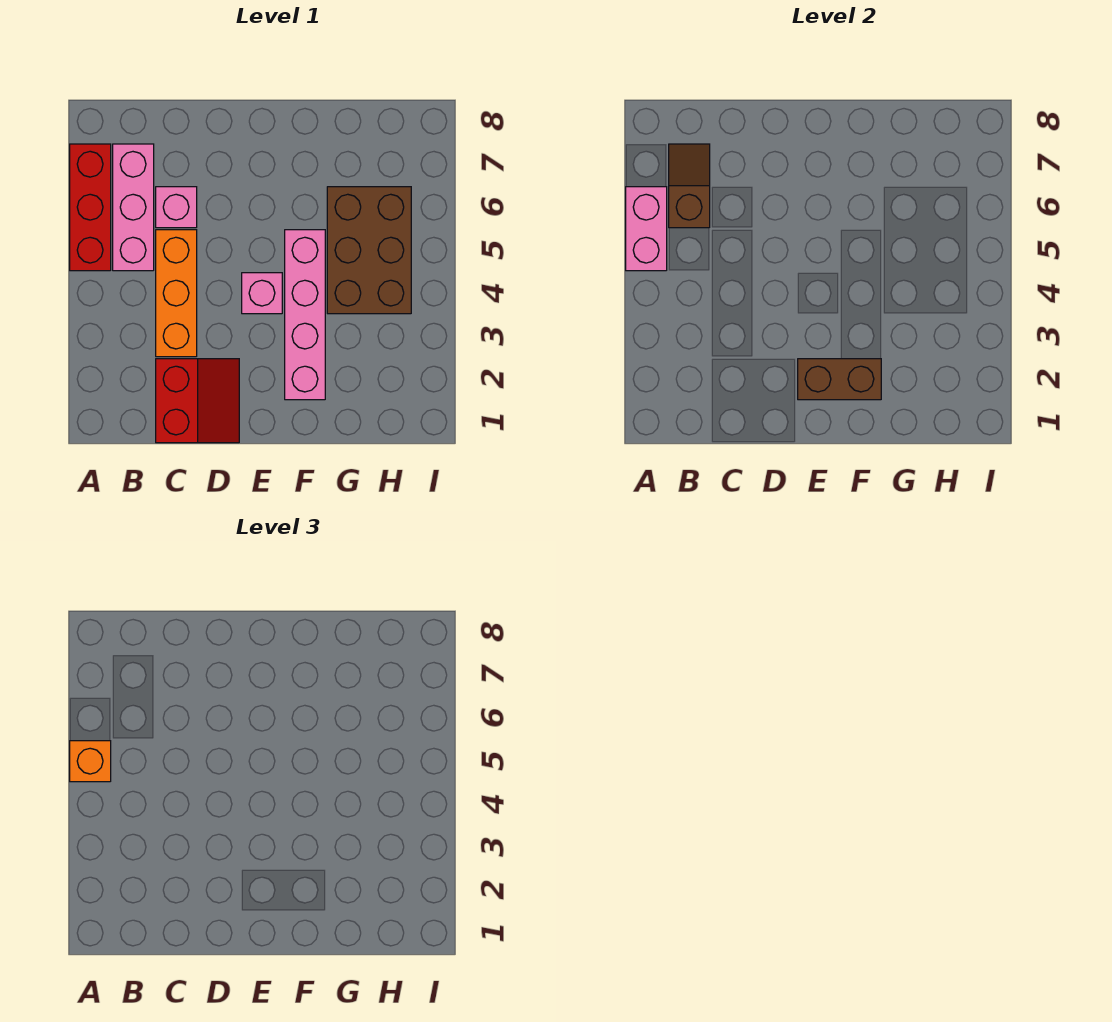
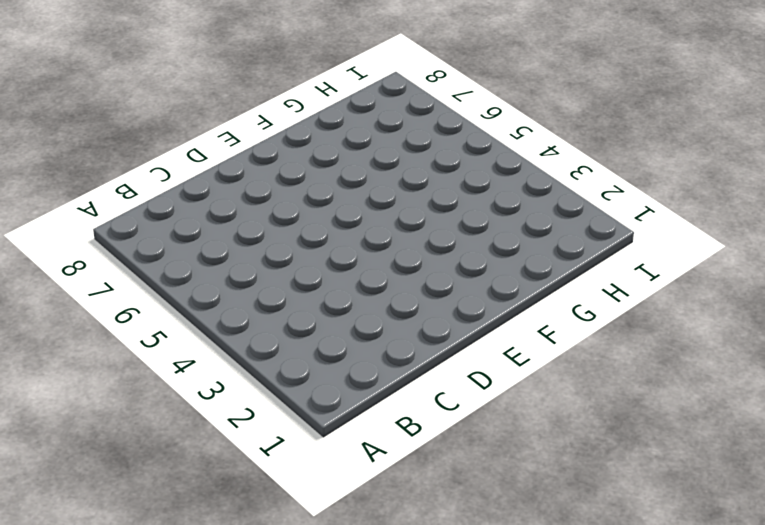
none -> red brick A5:A7 level 1
none -> pink brick B5:B7 level 1
none -> red slope C1:D2 level 1 top C

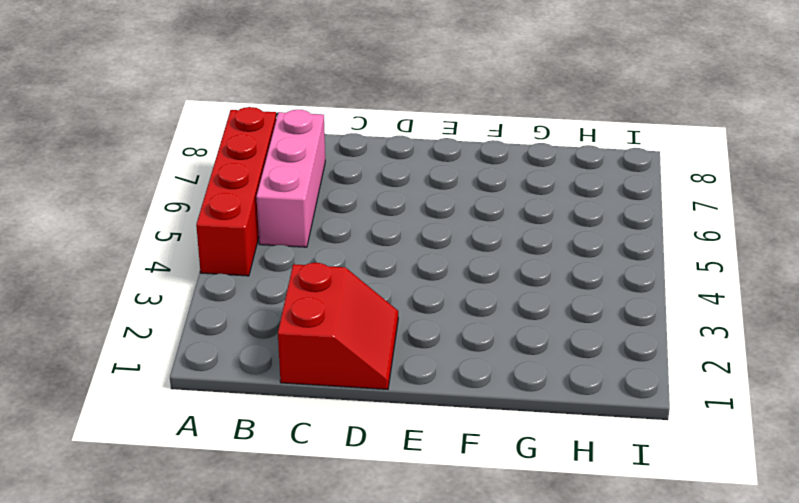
red brick A4:A7 level 1 -> red brick A5:A7 level 1
none -> orange brick C3:C5 level 1
none -> pink brick C6 level 1
none -> pink brick E4 level 1

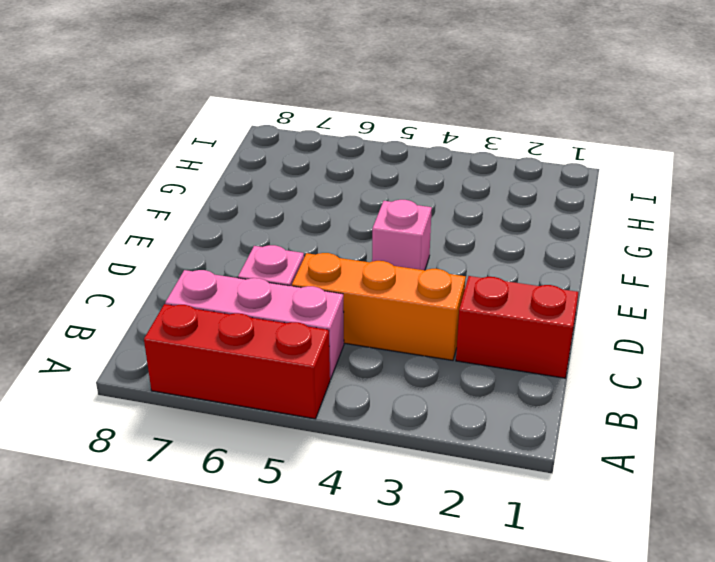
none -> pink brick F2:F5 level 1
none -> brown brick G4:H6 level 1
none -> pink brick A5:A6 level 2

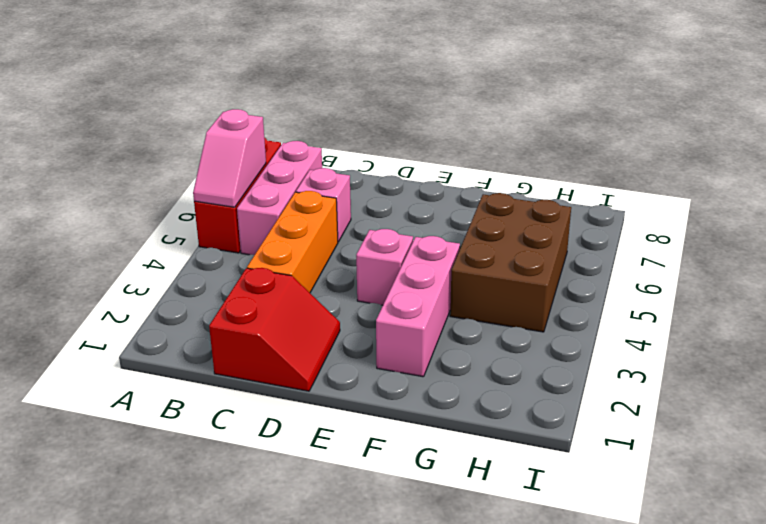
pink slope A5:A6 level 2 top 6 -> pink brick A5:A6 level 2
pink brick F2:F4 level 1 -> pink brick F2:F5 level 1
none -> brown slope B6:B7 level 2 top 6
none -> brown brick E2:F2 level 2
none -> orange brick A5 level 3

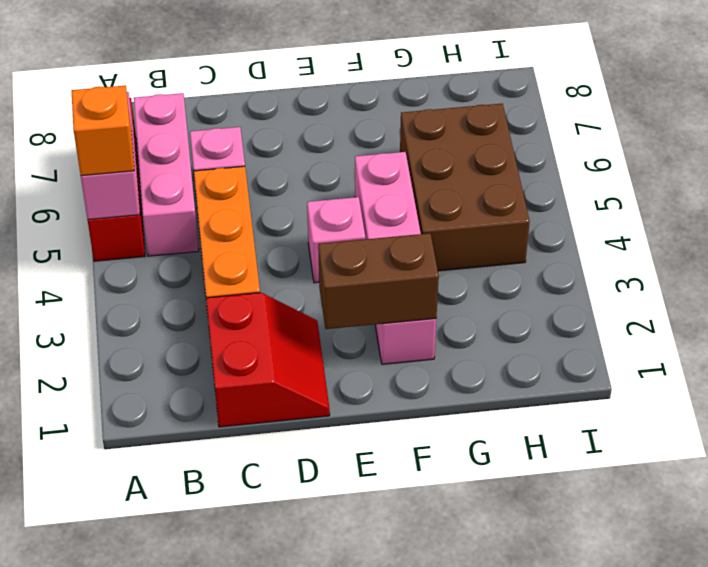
none -> brown slope B6:B7 level 2 top 6

